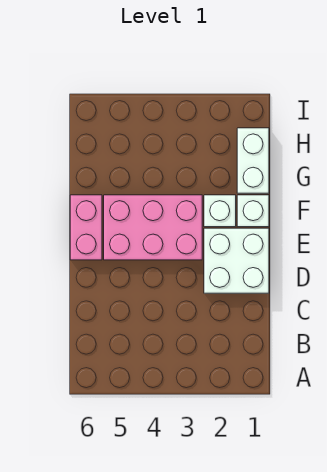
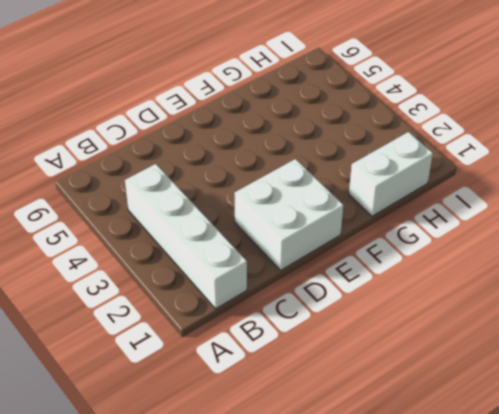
white brick B1:B4 level 1 -> none
none -> pink brick E3:F5 level 1
none -> pink brick E6:F6 level 1

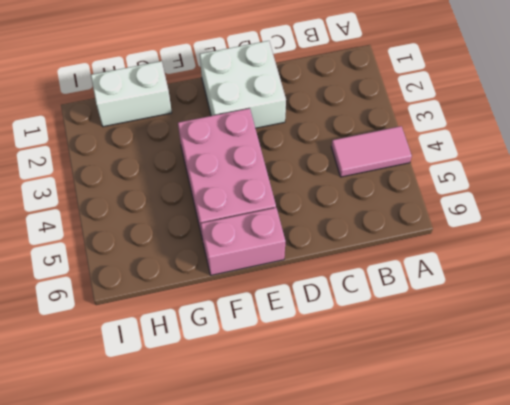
pink tile A4:B4 level 1 -> none
none -> white brick F1 level 1
none -> white brick F2 level 1

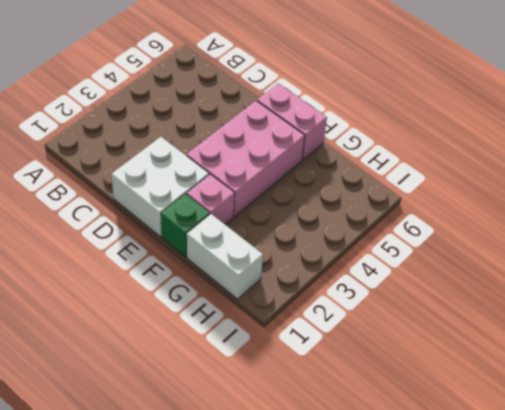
green brick F1 level 1 -> white brick F1 level 1
pink brick F2 level 1 -> white brick F2 level 1

